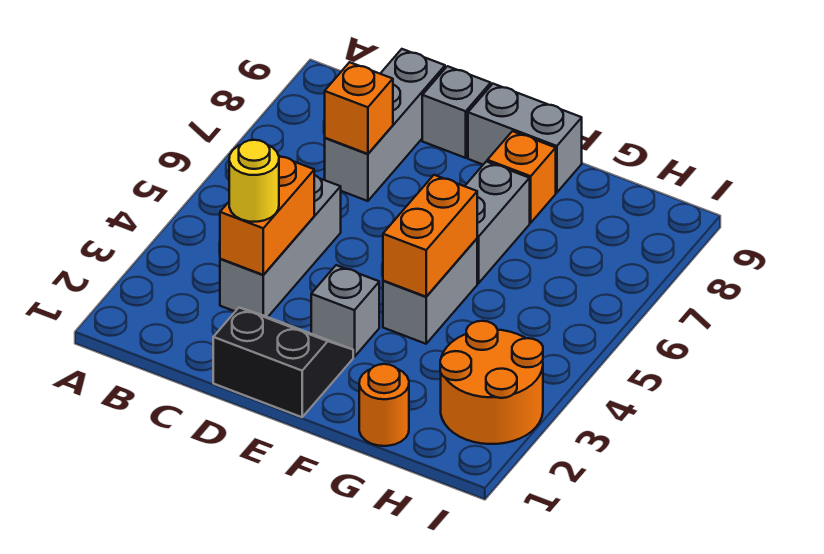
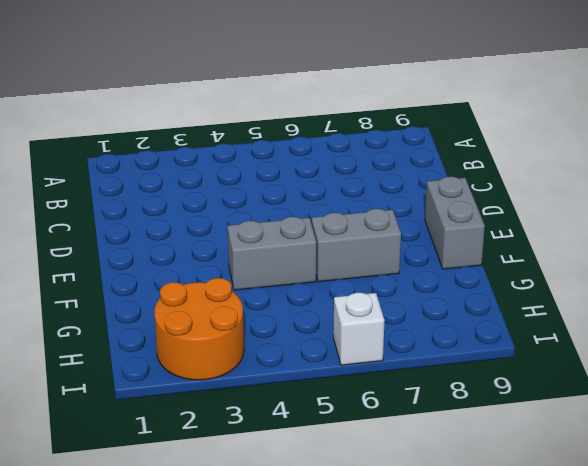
white brick I6 level 1 -> none
none -> grey brick C3:C5 level 1
none -> grey brick C7:C9 level 1
none -> black slope D1:E2 level 1 top 1

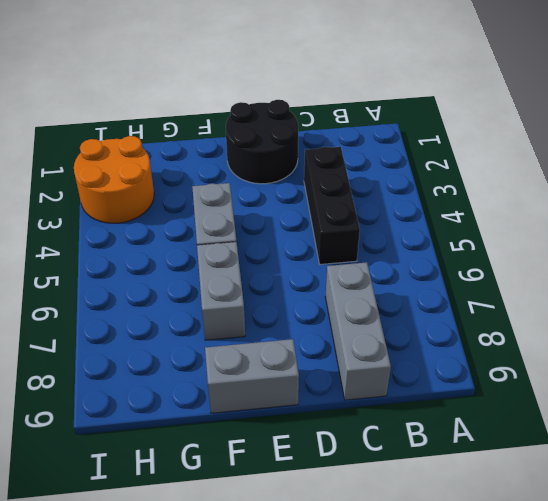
black brick C3:C5 level 1 -> grey brick C3:C5 level 1
black round brick D1:E2 level 1 -> black slope D1:E2 level 1 top 1
none -> grey brick D9 level 1
none -> grey brick E3 level 1
none -> orange brick F8 level 1

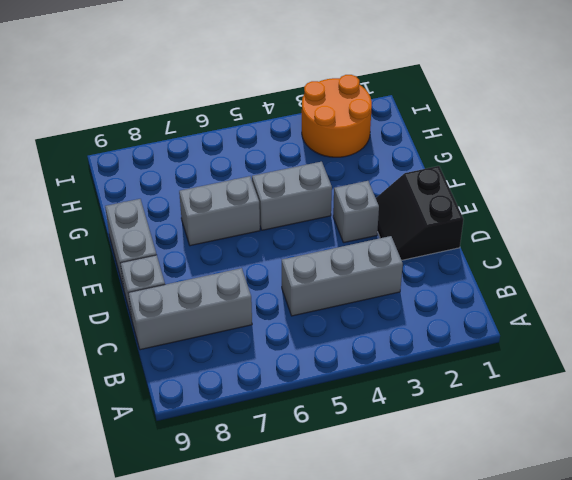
none -> orange brick F8 level 1
none -> orange round brick G1 level 1
none -> orange brick C3:C4 level 2

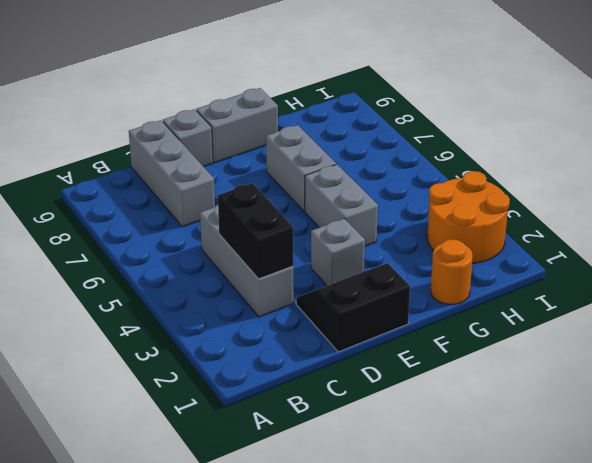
black brick C3:C4 level 2 -> orange brick C3:C4 level 2
none -> orange brick F8 level 1
none -> orange brick C7 level 2
none -> orange brick F4:F5 level 2

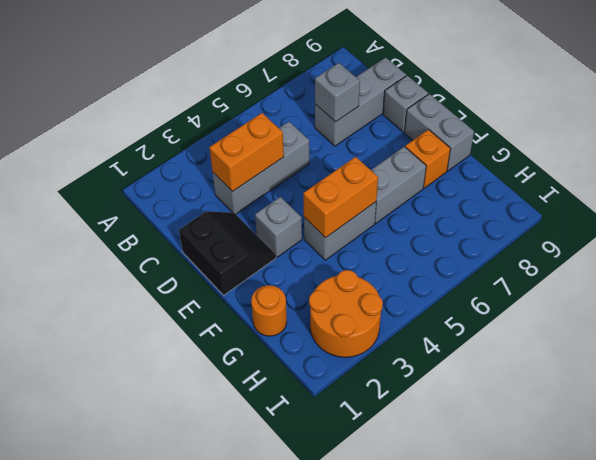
grey brick C7 level 2 -> orange brick C7 level 2
none -> yellow round brick C3 level 3

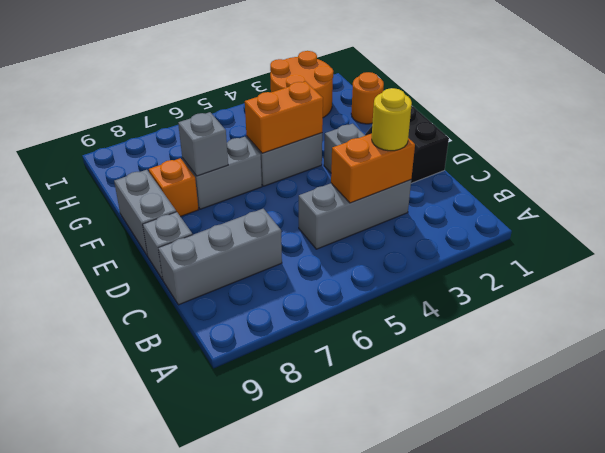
grey brick F7 level 2 -> none
none -> orange brick C7 level 2

